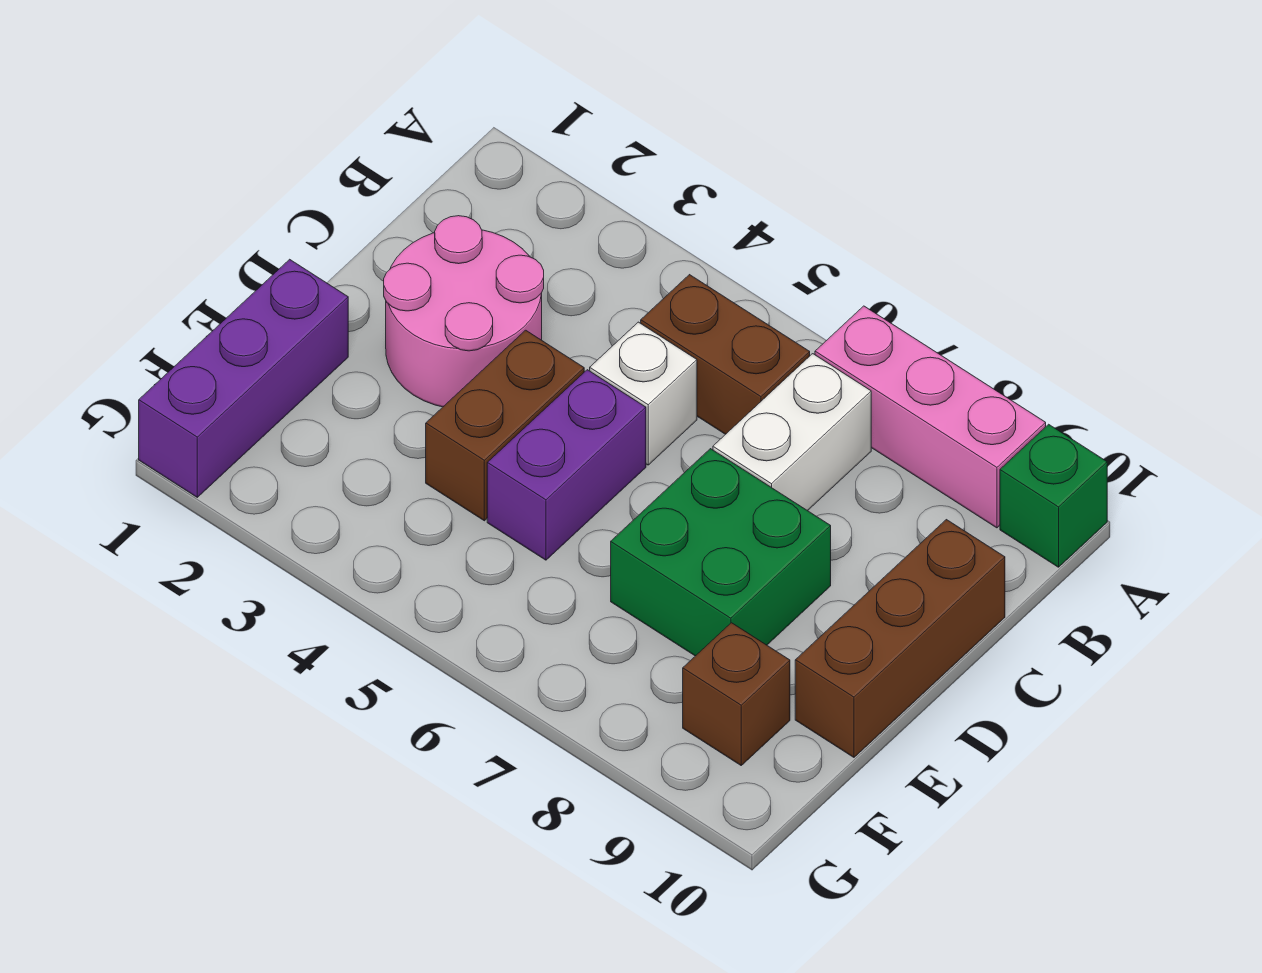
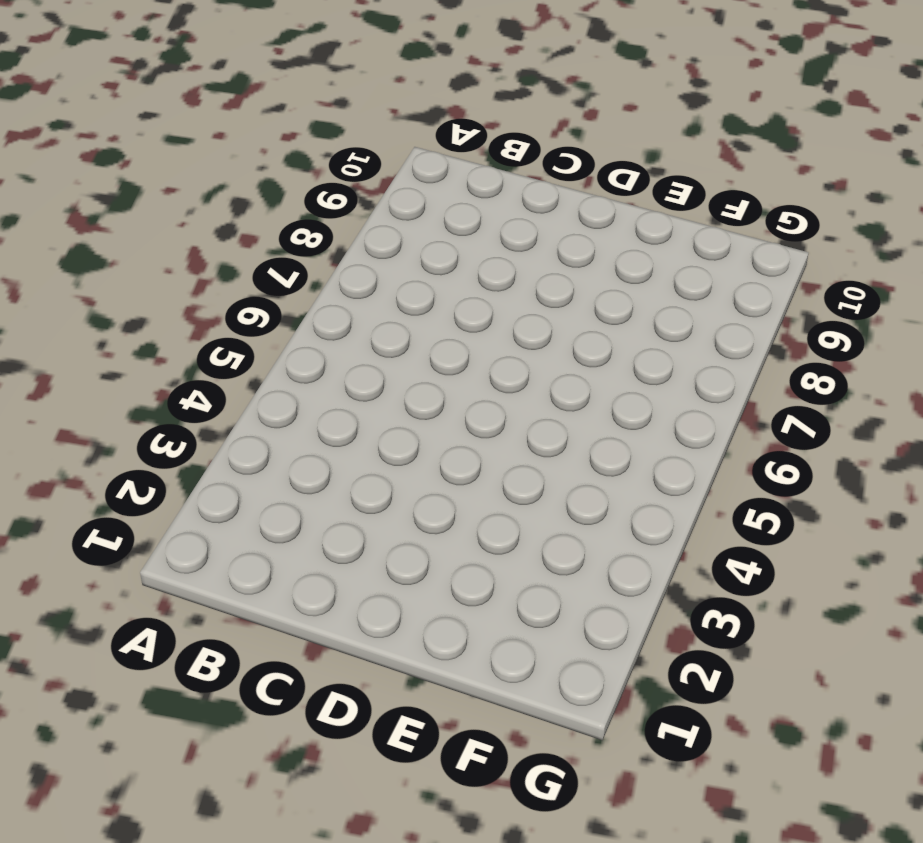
none -> pink brick A7:A9 level 1
none -> green brick A10 level 1
none -> brown brick B5:B6 level 1

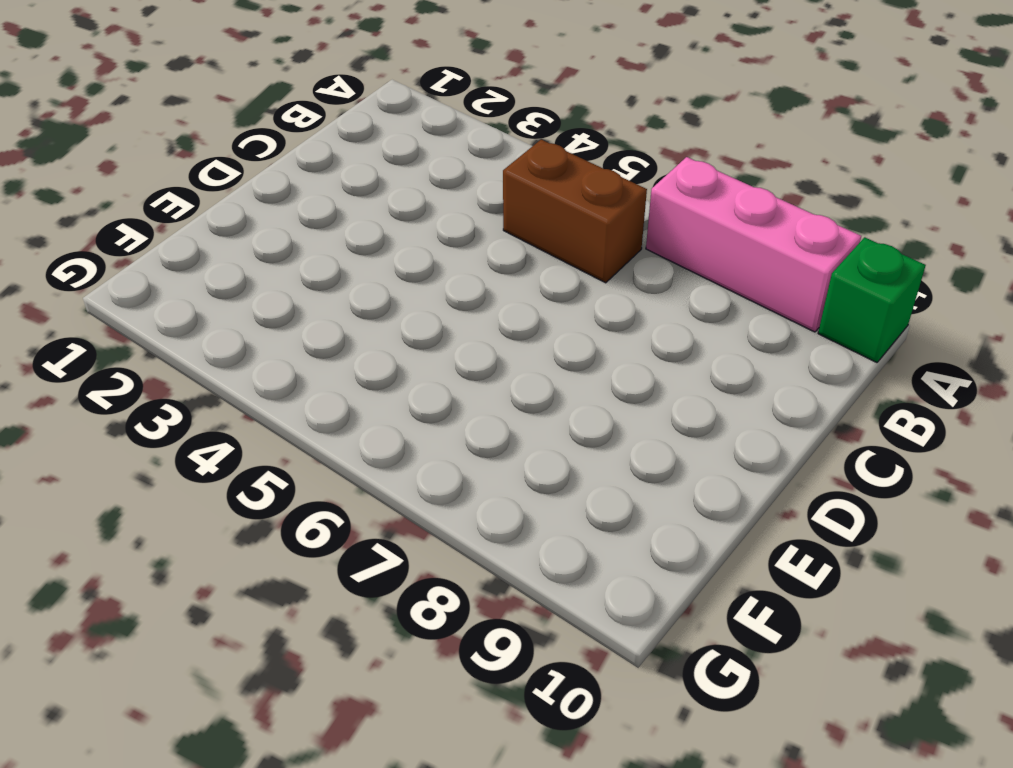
none -> white brick B7:C7 level 1
none -> pink round brick C2:D3 level 1
none -> white brick C5 level 1

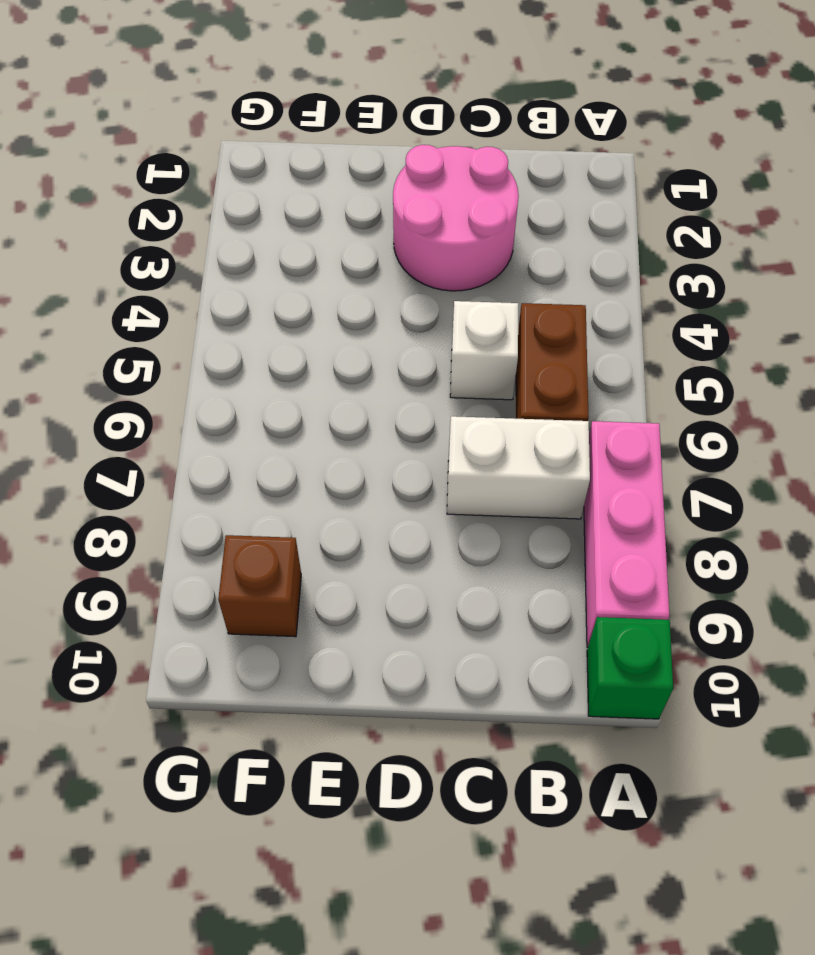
none -> brown brick C10:E10 level 1
none -> brown brick D4:E4 level 1
none -> purple brick D5:E5 level 1

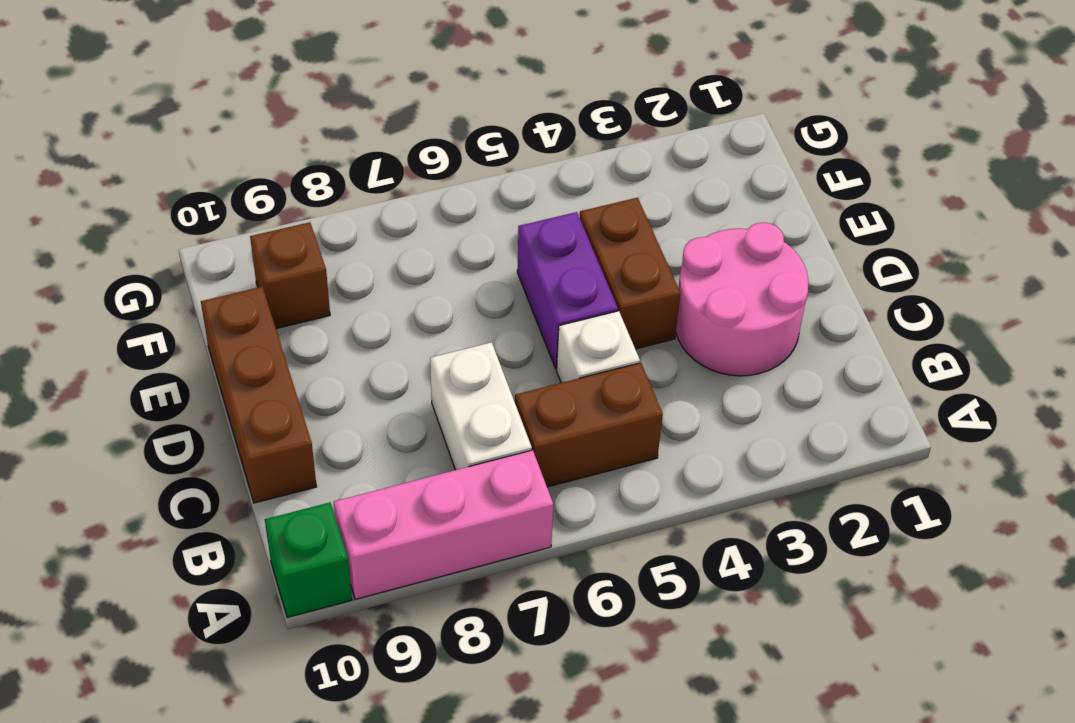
none -> green brick D7:E8 level 1
none -> purple brick E1:G1 level 1

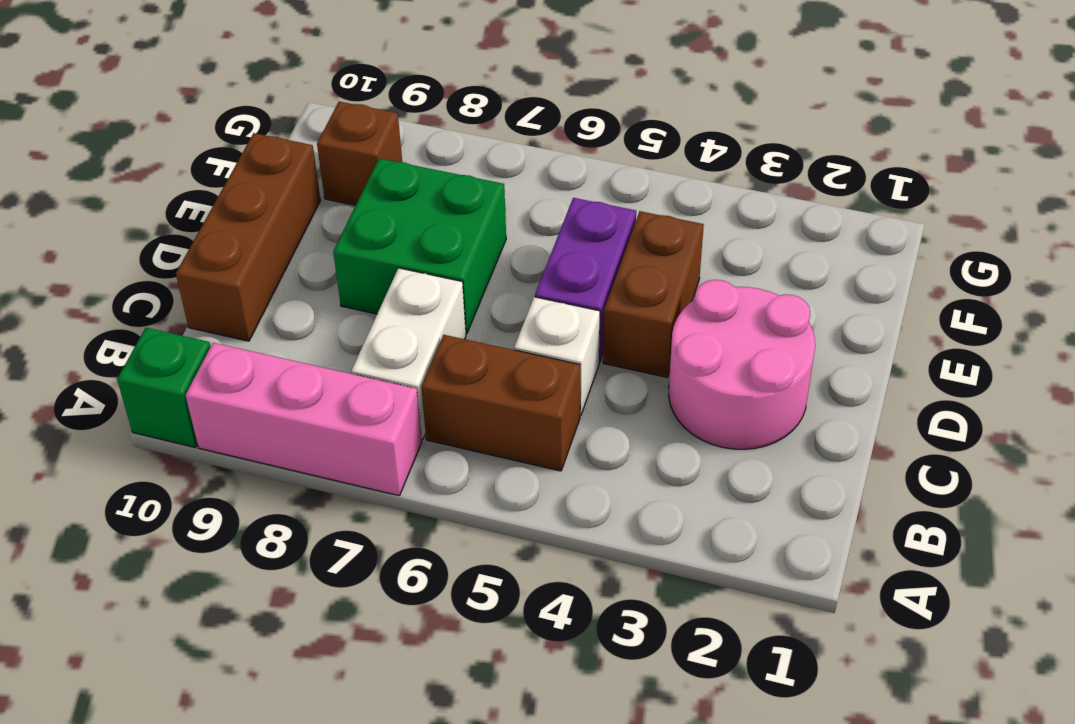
none -> purple brick E1:G1 level 1

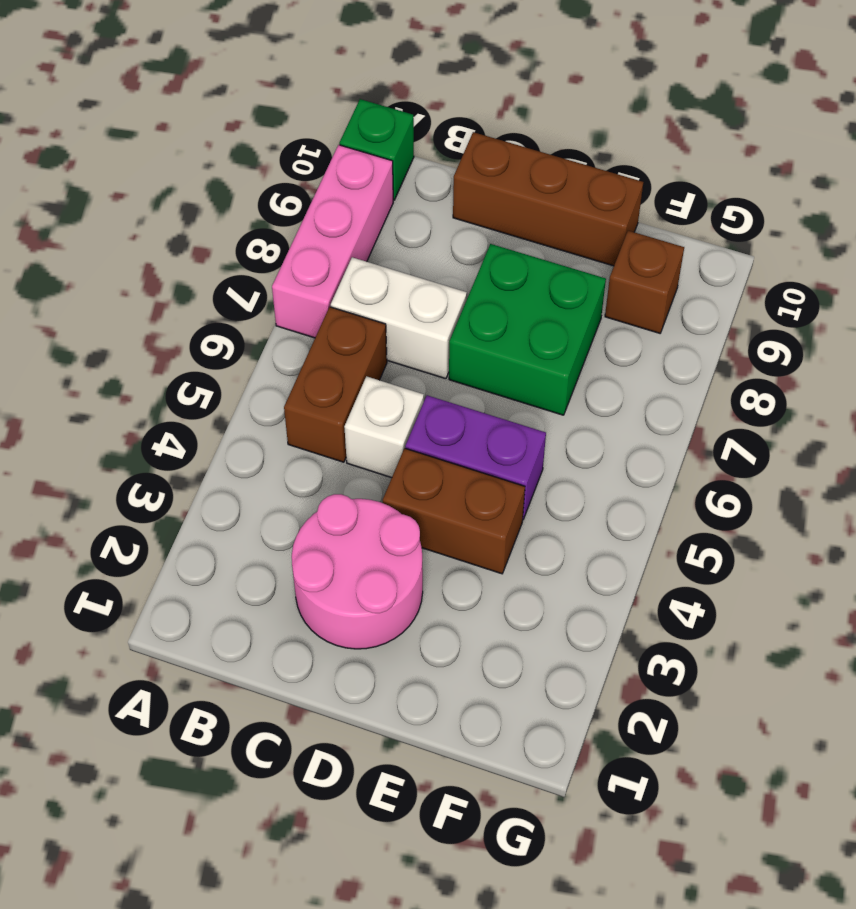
none -> purple brick E1:G1 level 1

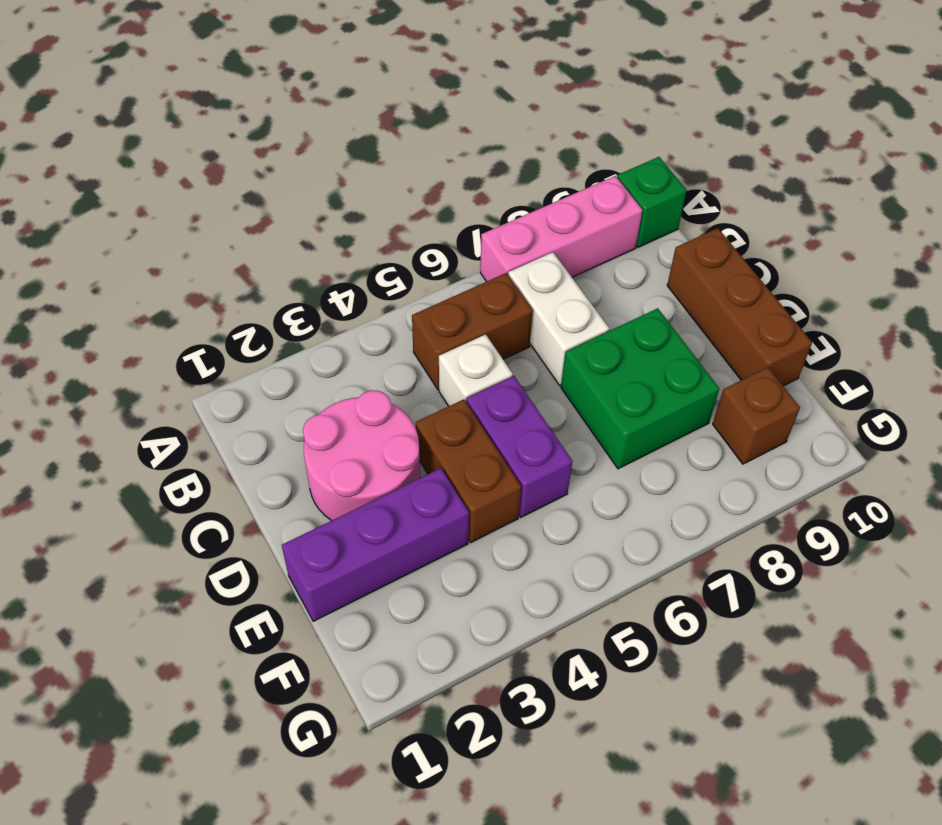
purple brick E1:E3 level 1 -> purple brick E1:G1 level 1

